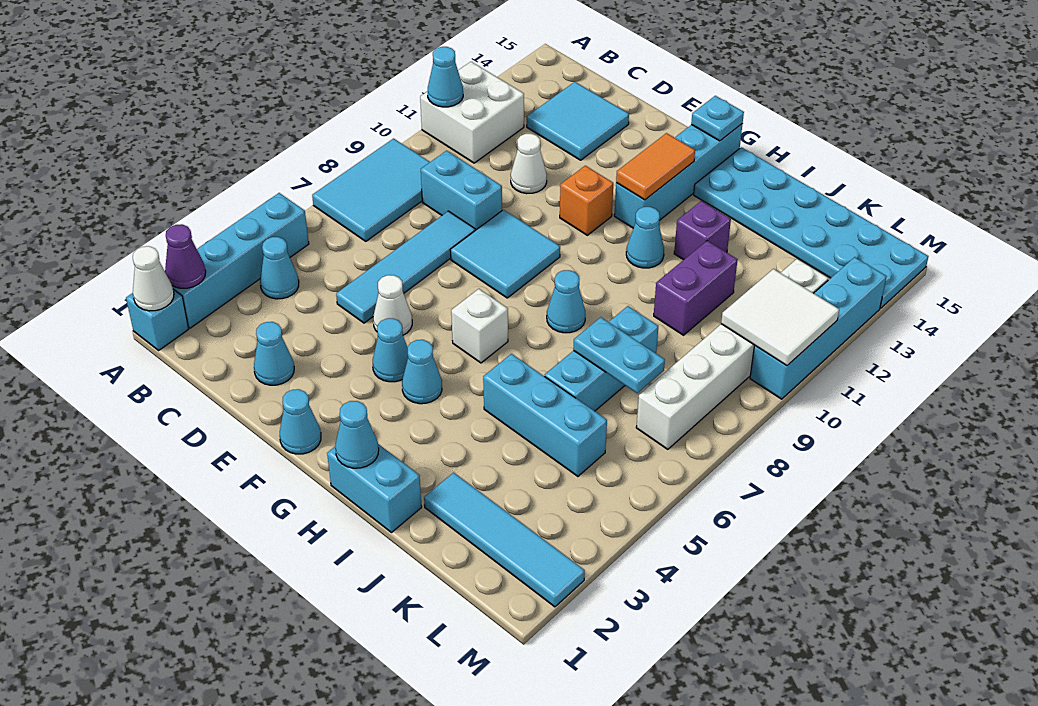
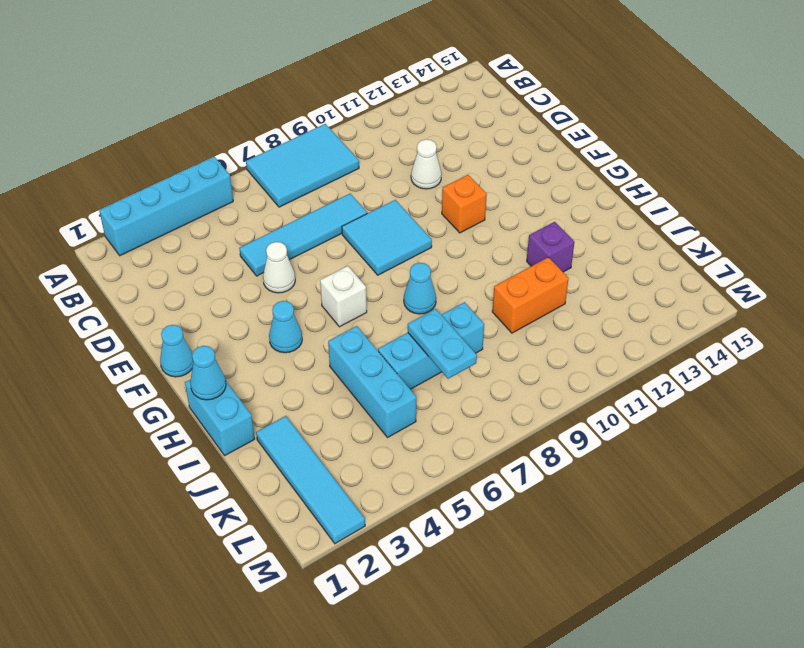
orange brick J10:J11 level 1 -> purple brick J10:J11 level 1
none -> cyan brick A1 level 1
none -> white brick A11:B12 level 1
none -> cyan cone B4 level 1
none -> cyan brick C9:D9 level 1

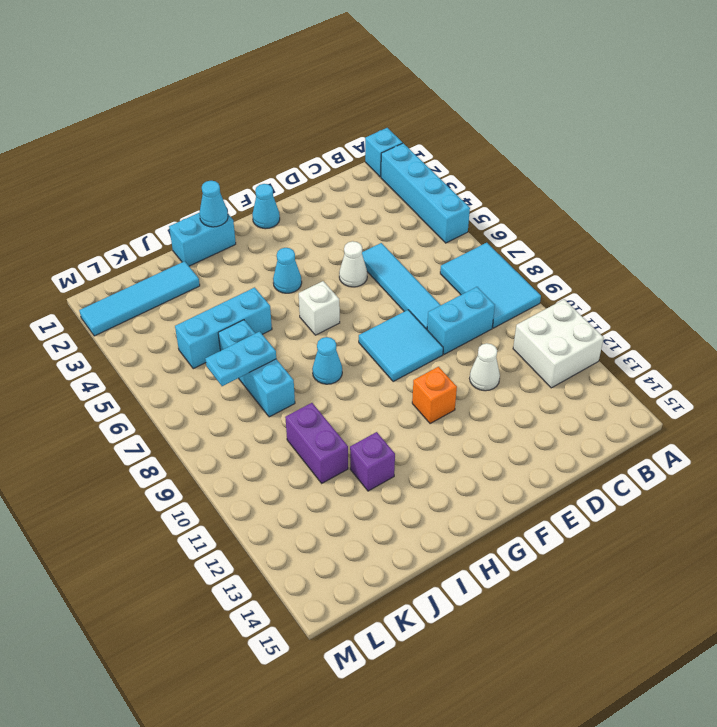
none -> cyan cone B4 level 1
none -> cyan tile C13:D14 level 1
none -> cyan cone D2 level 1
none -> cyan cone F4 level 1

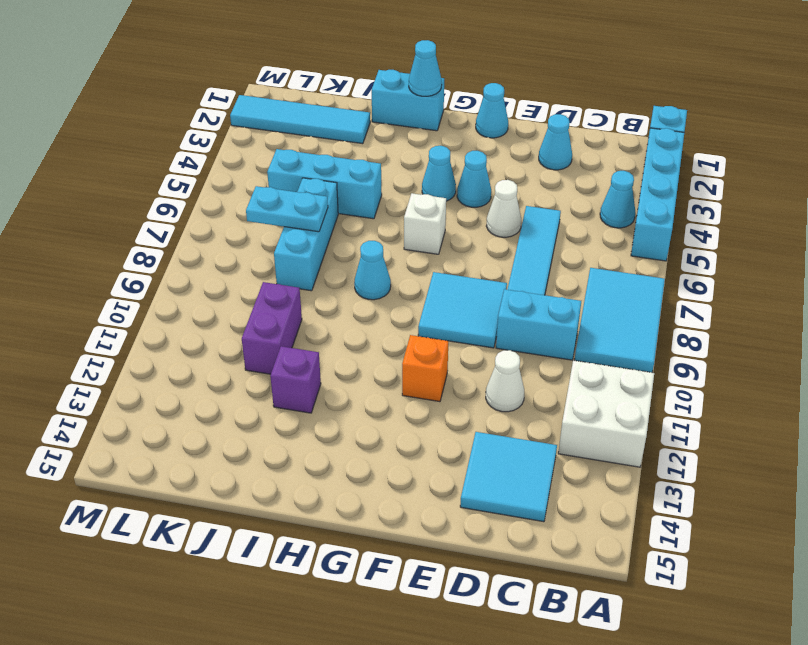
none -> cyan brick G12:G15 level 1
none -> cyan cone H11 level 1
none -> cyan plate H14:M15 level 1
none -> white brick L7:L12 level 1

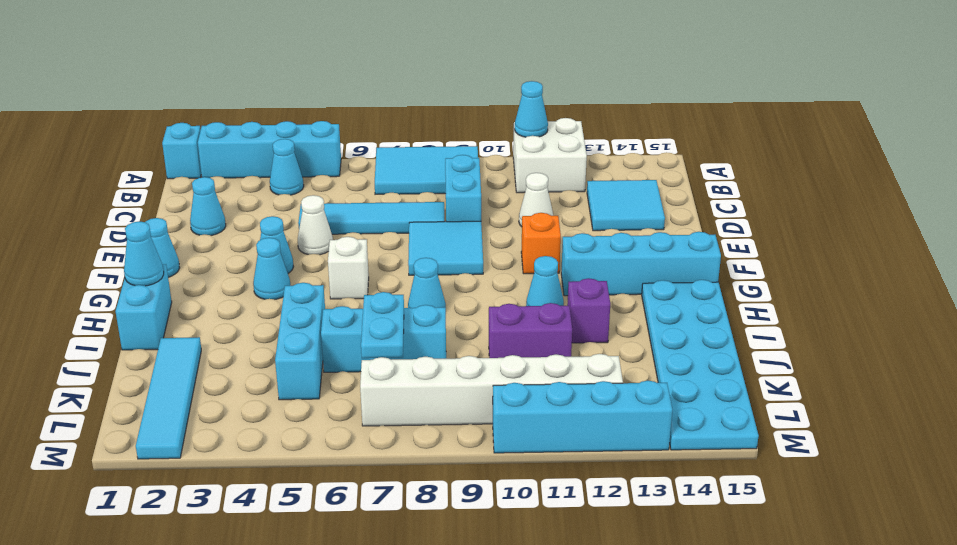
none -> white cone A1 level 2
none -> purple cone A2 level 2
none -> orange tile G12:G13 level 2
none -> cyan plate G15 level 2

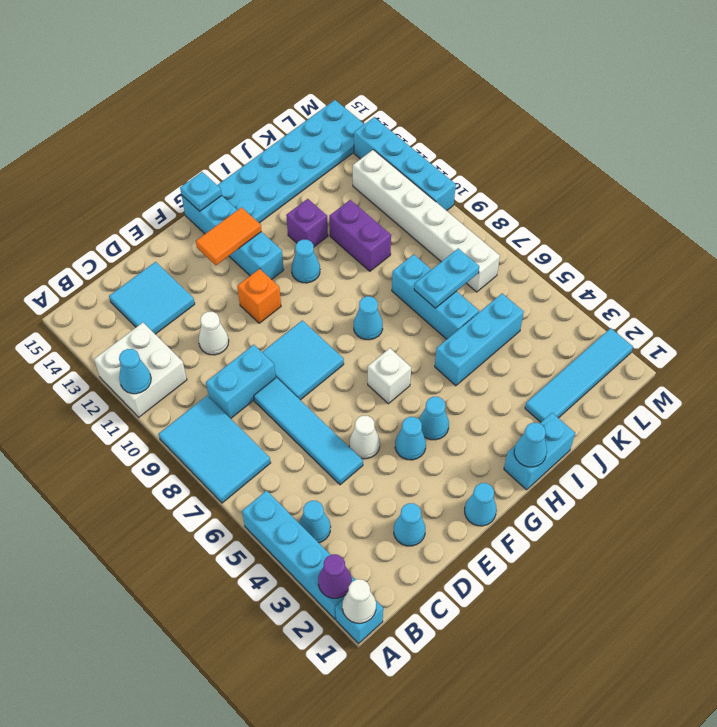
orange tile F13:G13 level 2 -> orange tile G12:G13 level 2
none -> white tile L10:M11 level 2

